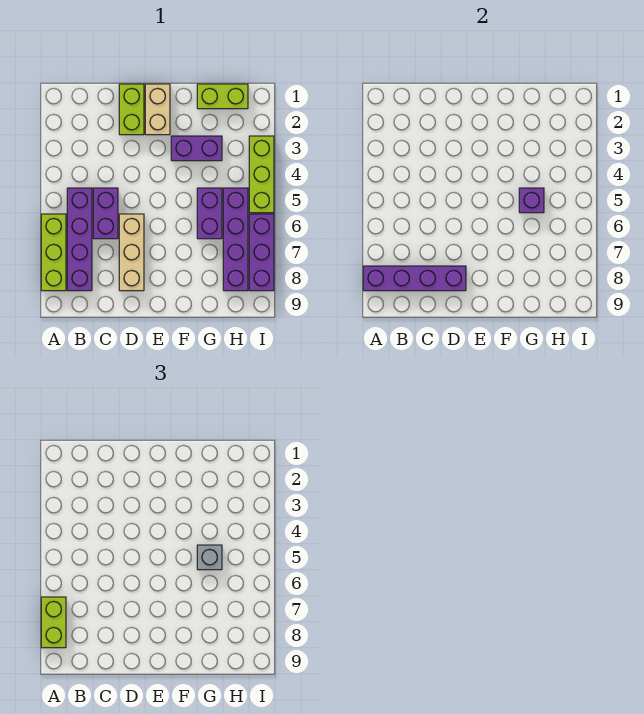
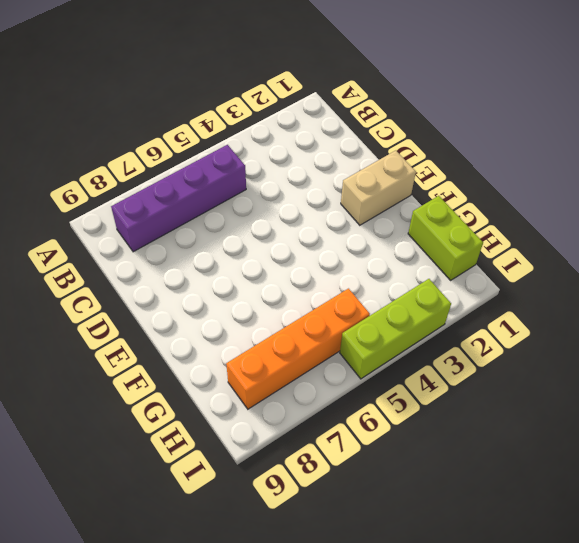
orange brick H5:H8 level 1 -> purple brick H5:H8 level 1
none -> lime brick A6:A8 level 1
none -> purple brick C5:C6 level 1
none -> lime brick D1:D2 level 1

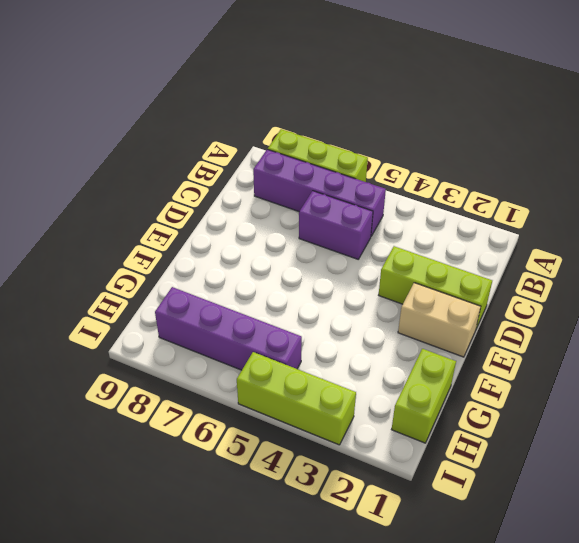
lime brick D1:D3 level 1 -> lime brick D1:D2 level 1
none -> tan brick D6:D8 level 1
none -> purple brick F3:G3 level 1
none -> purple brick G5:G6 level 1

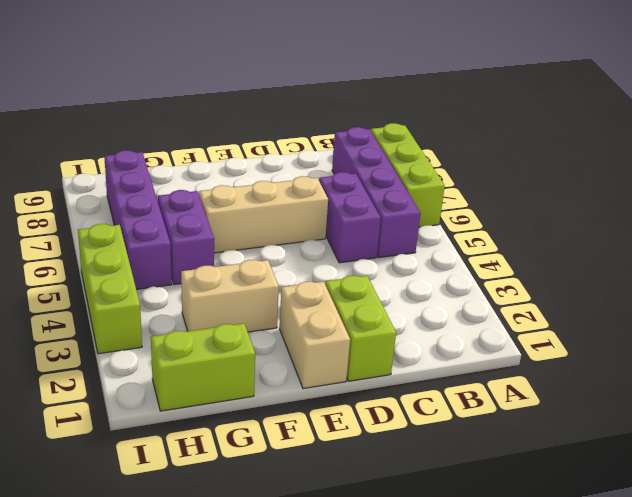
tan brick D6:F6 level 1 -> tan brick D6:D8 level 1
tan brick F3:G3 level 1 -> purple brick F3:G3 level 1
none -> purple brick I6:I8 level 1
none -> purple brick A8:D8 level 2
none -> purple brick G5 level 2

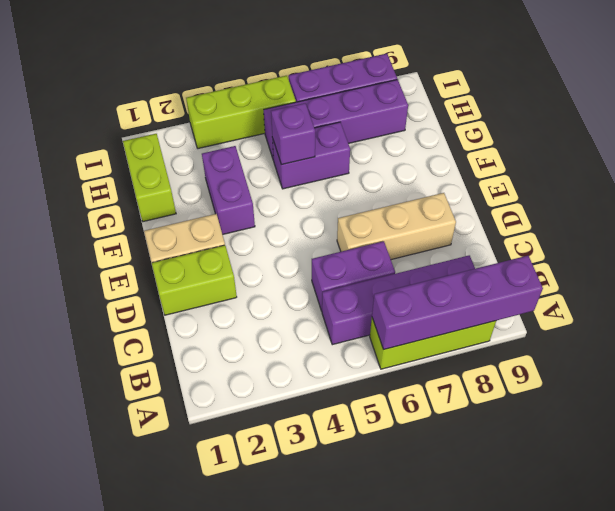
purple brick A6:A9 level 2 -> purple brick A8:D8 level 2
none -> lime brick A7:A8 level 3
none -> grey brick G5 level 3

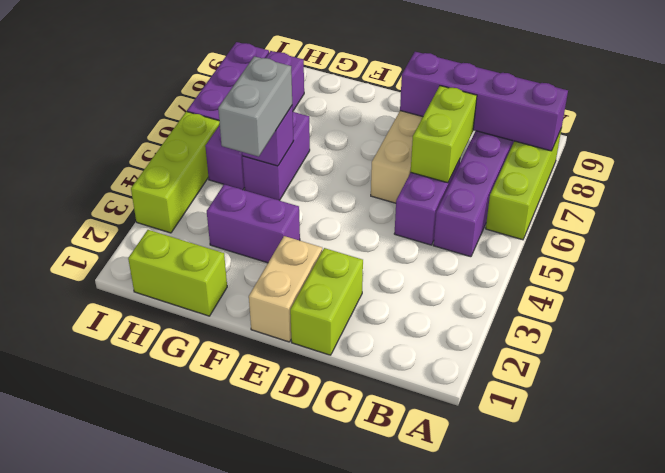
lime brick C6:C7 level 2 -> lime brick A7:A8 level 3
grey brick G4:G5 level 3 -> grey brick G5 level 3

